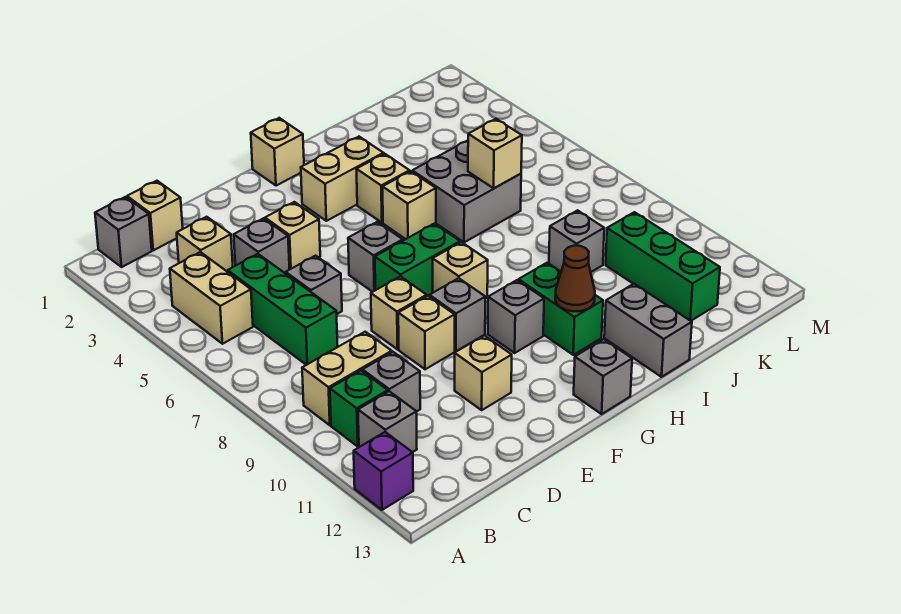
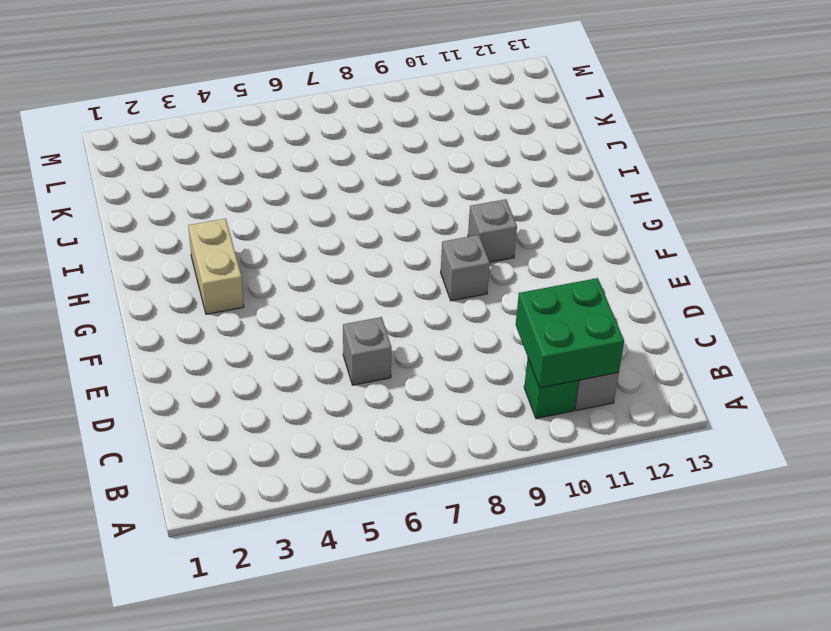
green brick B10:C11 level 2 -> none
none -> purple brick A12 level 1
none -> grey brick B1 level 1
none -> tan brick B4:B5 level 1
none -> tan brick B9:C9 level 1

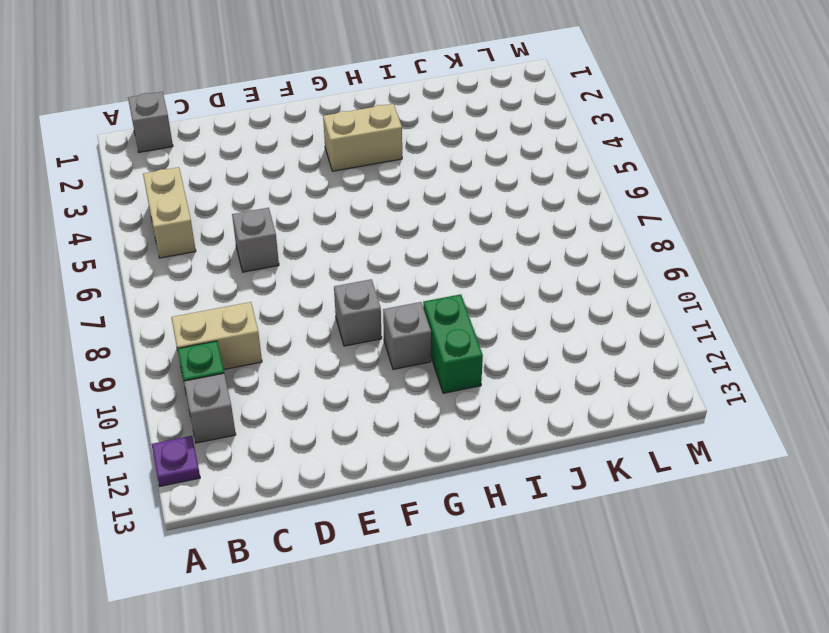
purple plate A12 level 1 -> purple brick A12 level 1
none -> tan brick C1 level 1
none -> tan brick C3 level 1
none -> green brick C5:C7 level 1
none -> grey brick C10 level 1

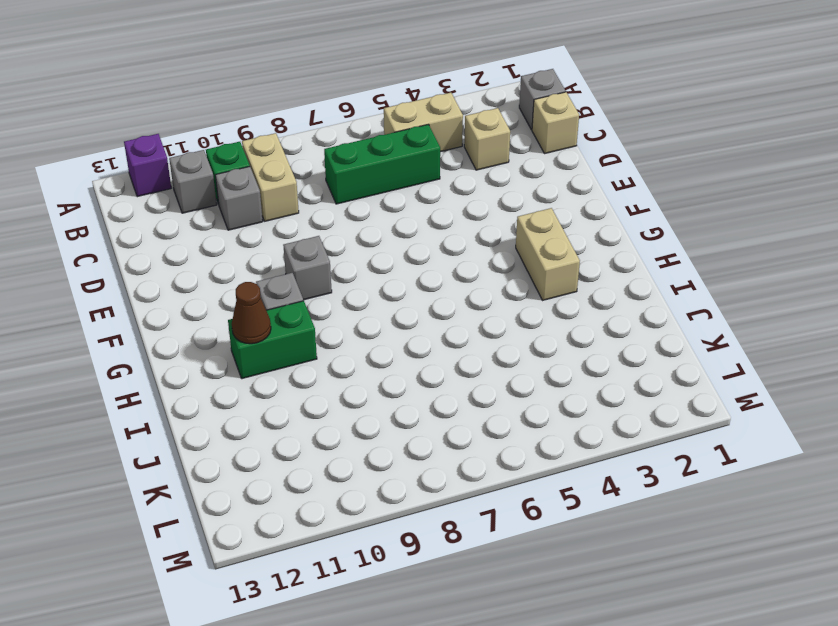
none -> grey brick D4 level 1
none -> grey brick D6 level 1
none -> tan brick E4 level 1
none -> tan brick E8 level 1

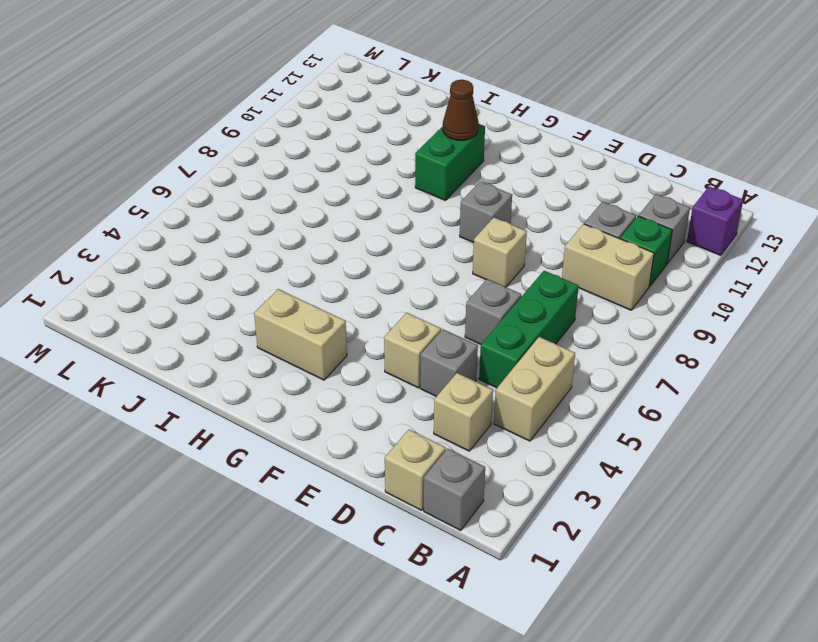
none -> tan brick E9 level 1
none -> tan brick E11 level 1
none -> grey brick F6 level 1
none -> green brick F7:G7 level 1

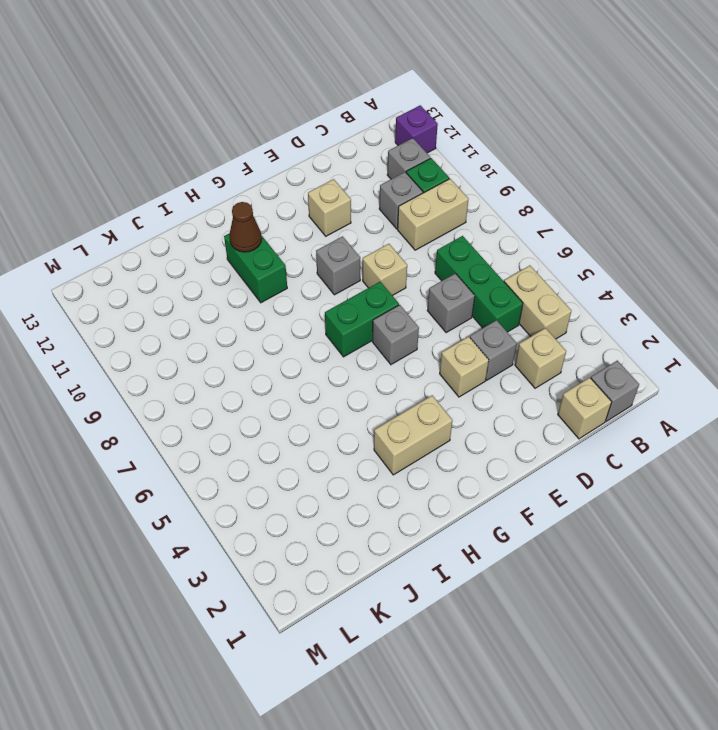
none -> tan brick E9 level 1
none -> tan brick G1 level 1
none -> tan brick G8 level 1
none -> grey brick G10 level 1

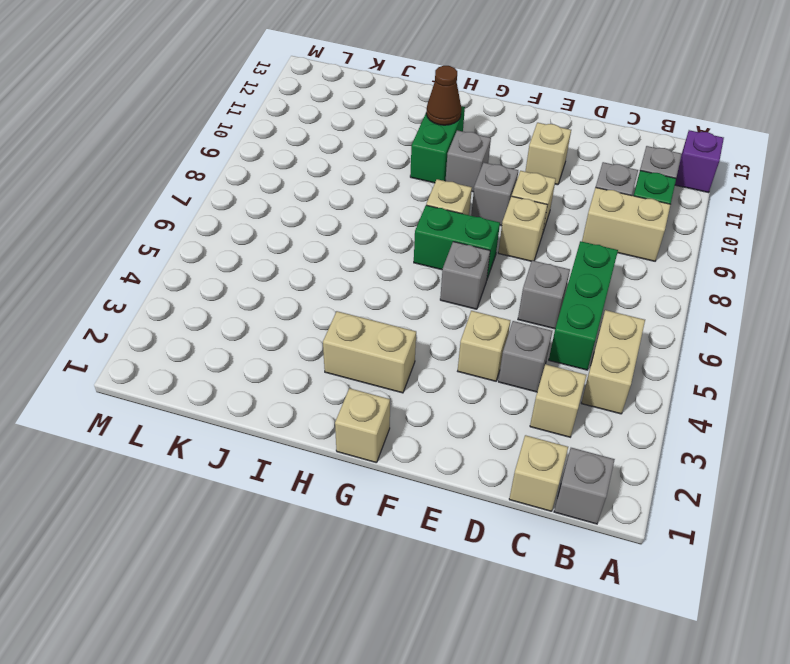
none -> grey brick G13 level 1
none -> tan brick H4 level 1
none -> tan brick H5 level 1
none -> grey brick I5:J6 level 1

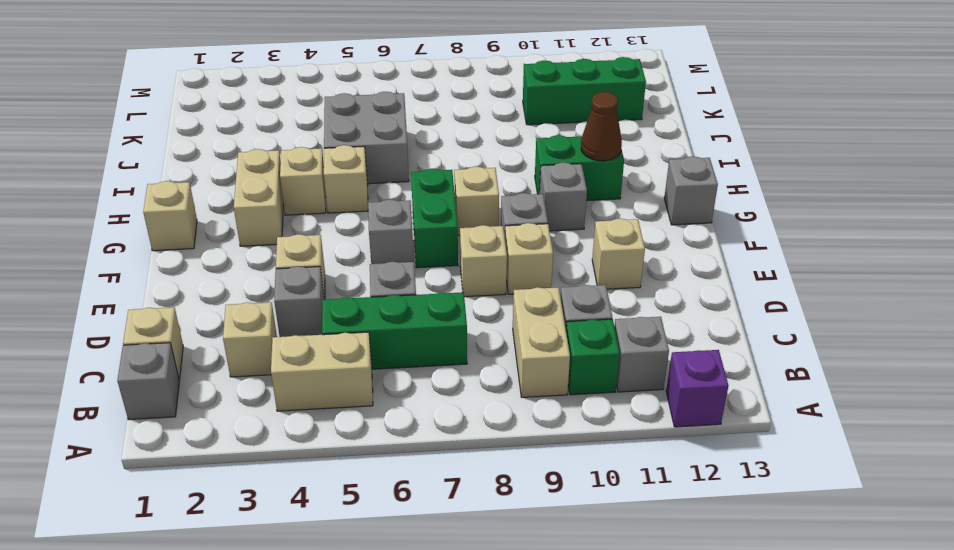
none -> grey brick I12:I13 level 1
none -> grey brick J9 level 1
none -> tan brick J6 level 2

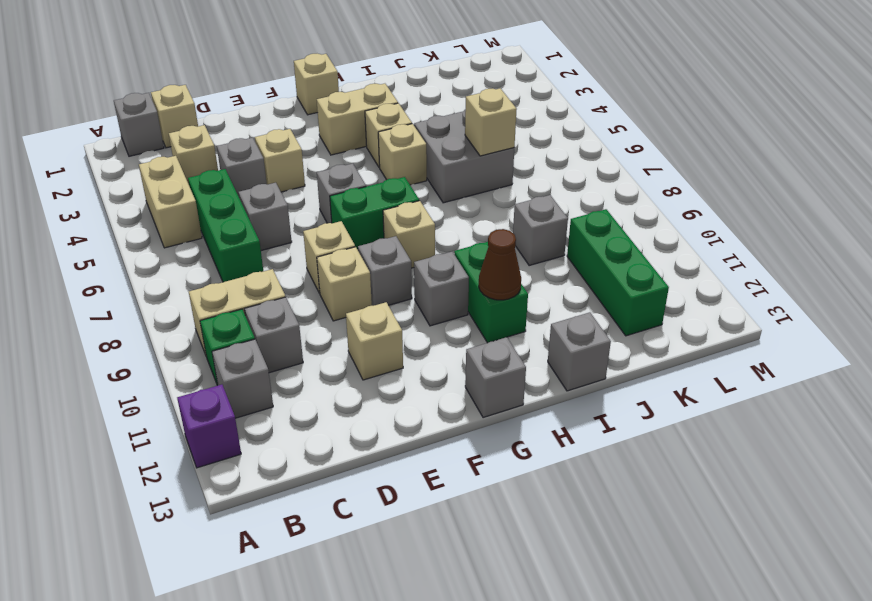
grey brick I13 level 1 -> grey brick I12:I13 level 1

